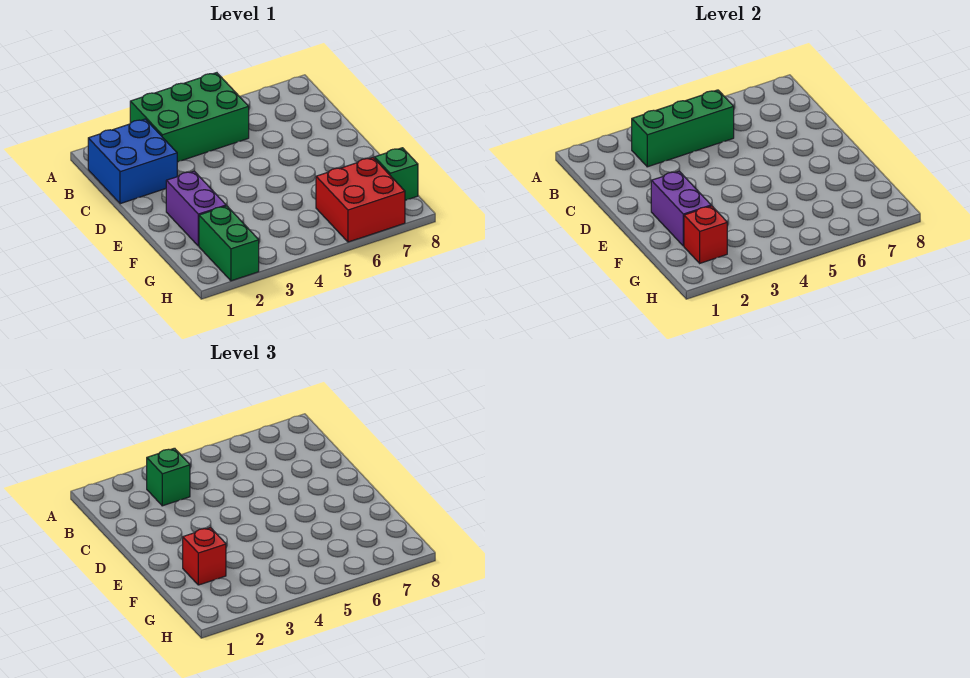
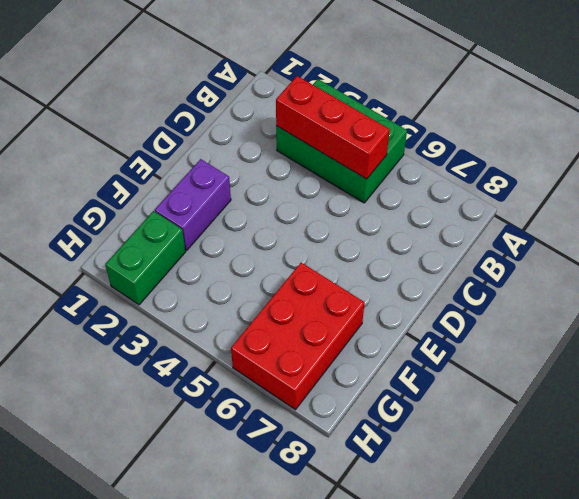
red brick B3:B5 level 2 -> green brick B3:B5 level 2
red brick F6:H7 level 1 -> red brick G6:H7 level 1
none -> blue brick B1:C2 level 1
none -> green brick G8 level 1

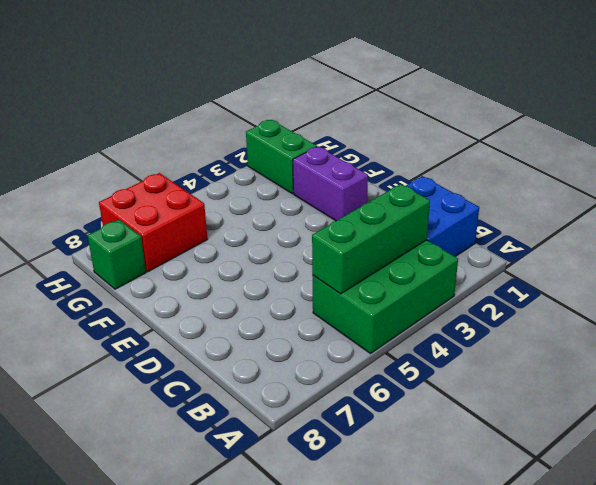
none -> purple brick E2:F2 level 2
none -> red brick G2 level 2

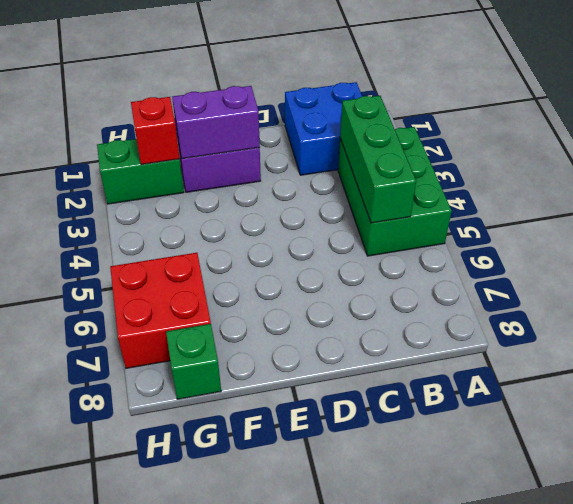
none -> green brick B3 level 3
none -> red brick F2 level 3

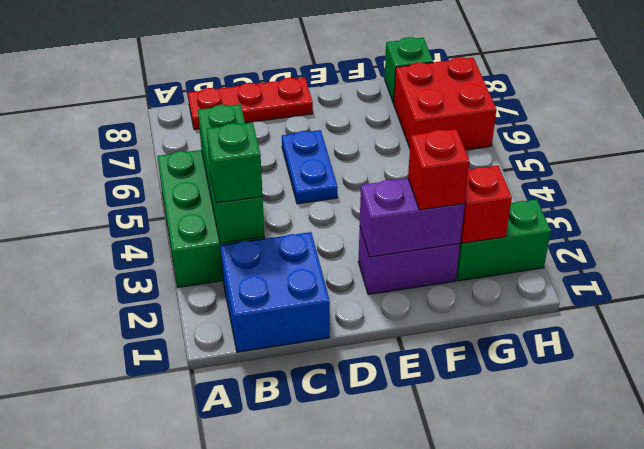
red plate B8:D8 level 1 -> none
blue plate D5:D6 level 1 -> none

